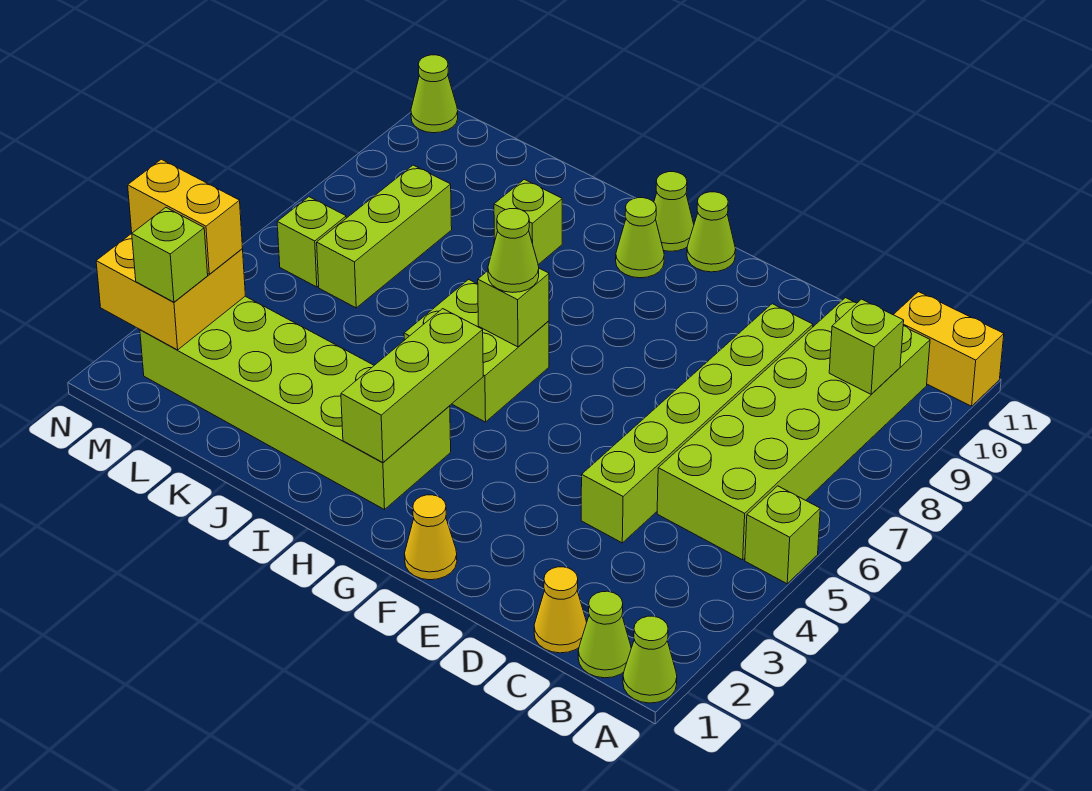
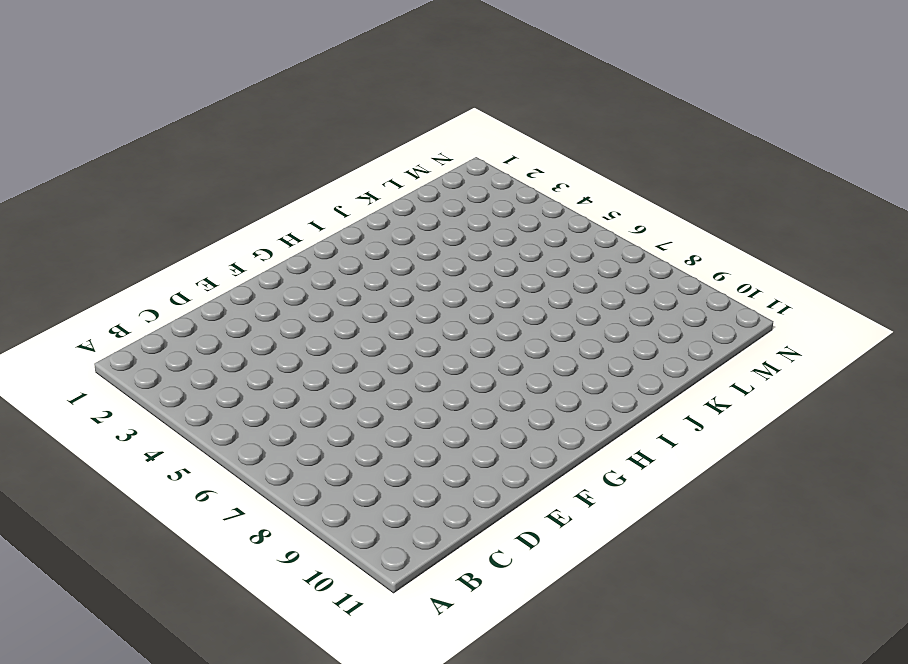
none -> lime cone A1 level 1
none -> lime brick A5 level 1
none -> yellow brick A11:B11 level 1

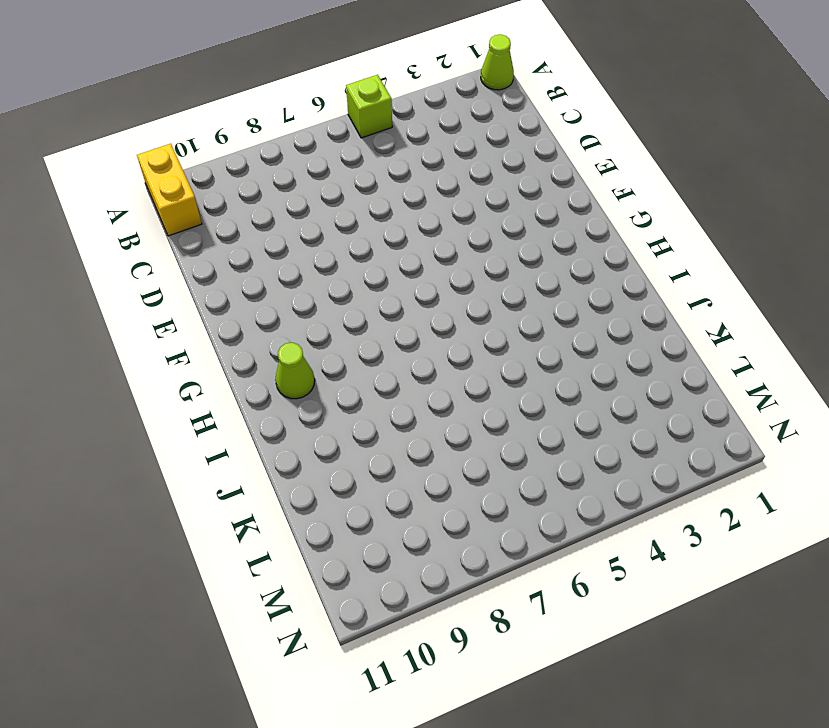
none -> lime cone B1 level 1
none -> lime brick B5:C10 level 1
none -> yellow cone C1 level 1

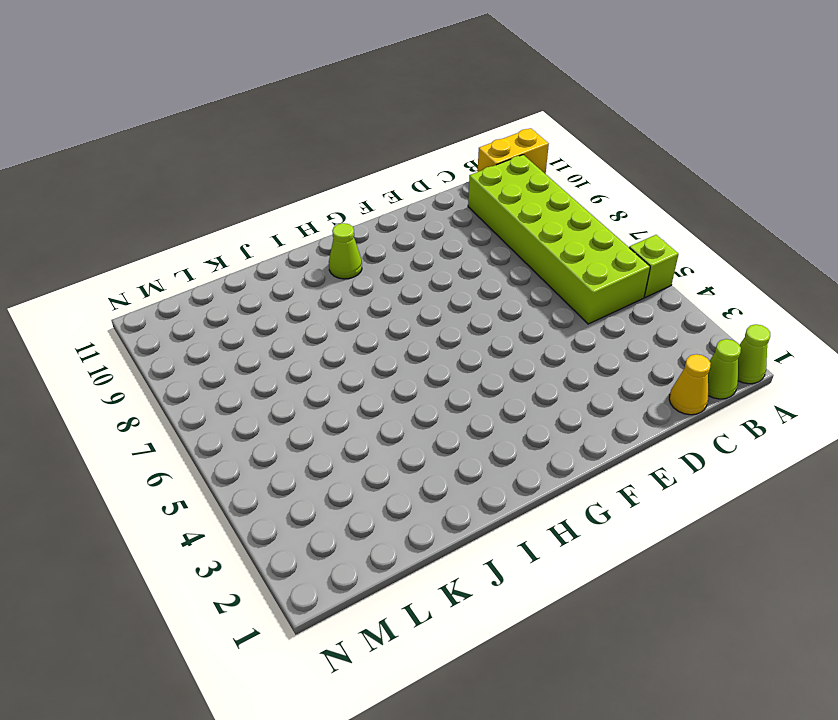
none -> lime brick D4:D9 level 1
none -> yellow cone F1 level 1
none -> lime cone G11 level 1

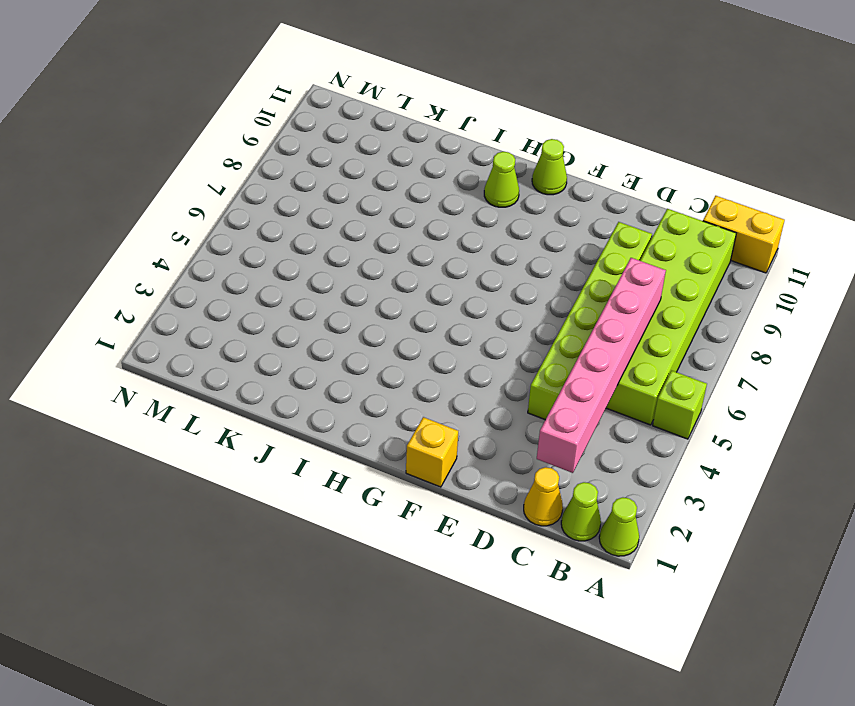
pink brick C2:C7 level 2 -> none
yellow brick F1 level 1 -> yellow cone F1 level 1
none -> lime brick H2:M3 level 1
none -> lime brick H5:I6 level 1
none -> lime cone H11 level 1

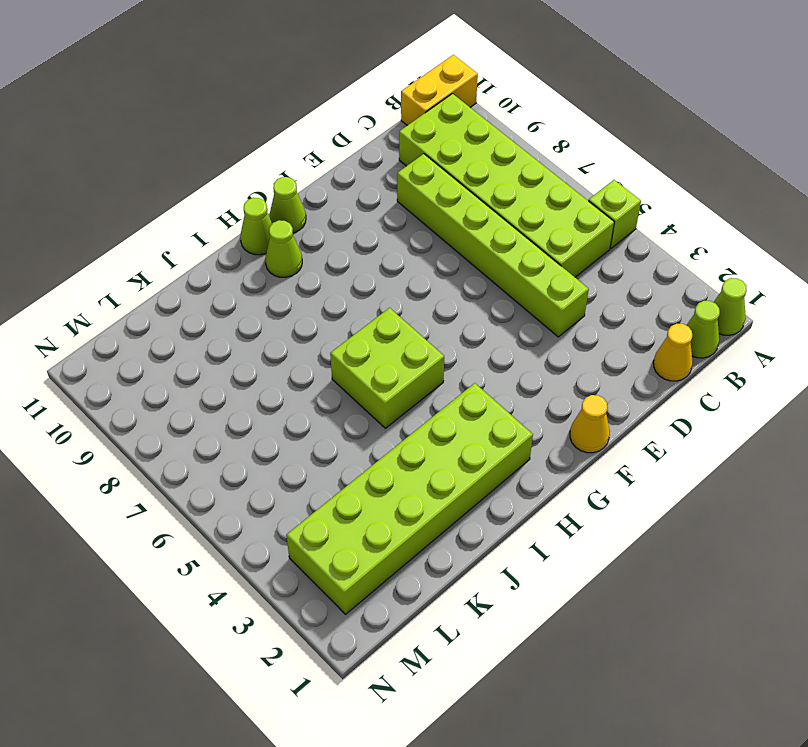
none -> lime brick J9 level 1
none -> lime brick L6:L8 level 1
none -> lime brick M6 level 1

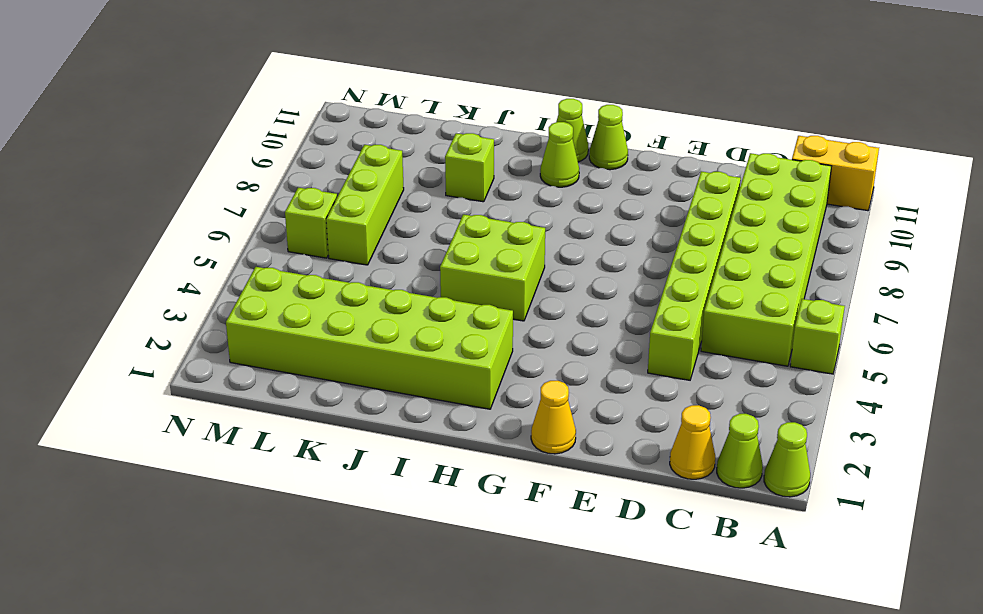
none -> lime cone N11 level 1
none -> lime brick B9 level 2
none -> lime brick H2:H4 level 2

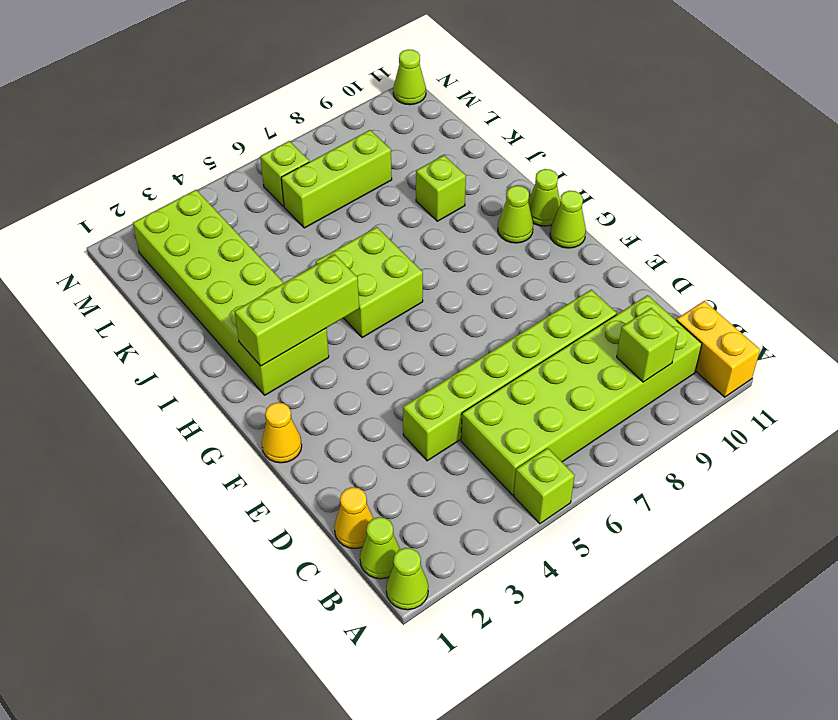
none -> lime brick H6 level 2
none -> yellow brick M2:N3 level 2
none -> lime cone H6 level 3

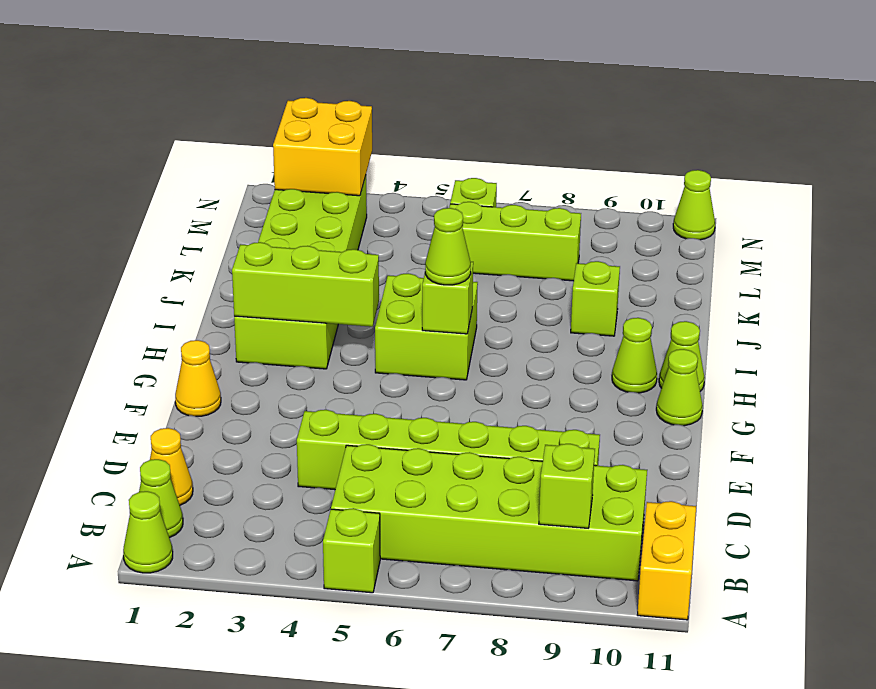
none -> lime brick M2 level 3
none -> yellow brick M3:N3 level 3

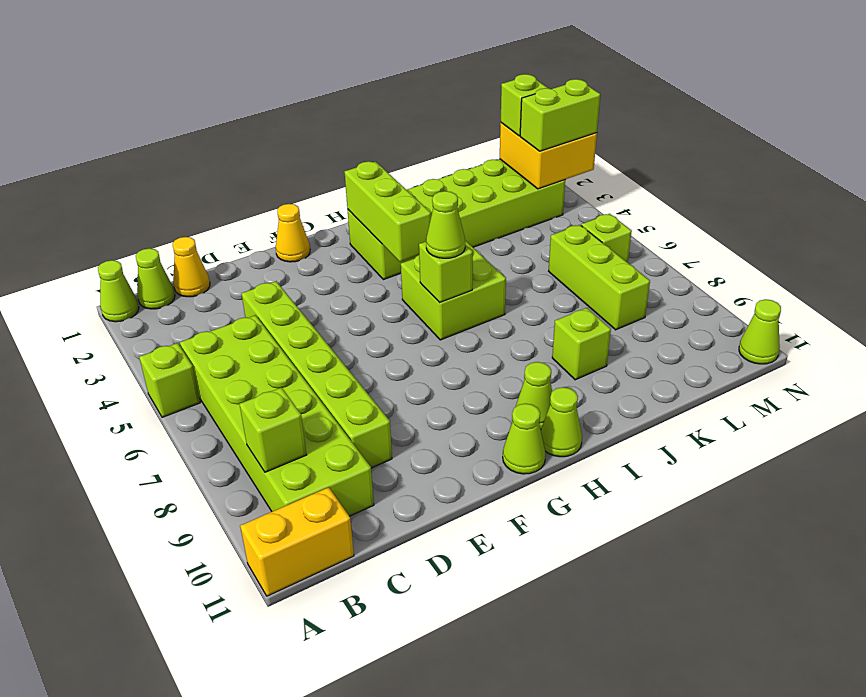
lime brick M3:N3 level 3 -> yellow brick M3:N3 level 3

